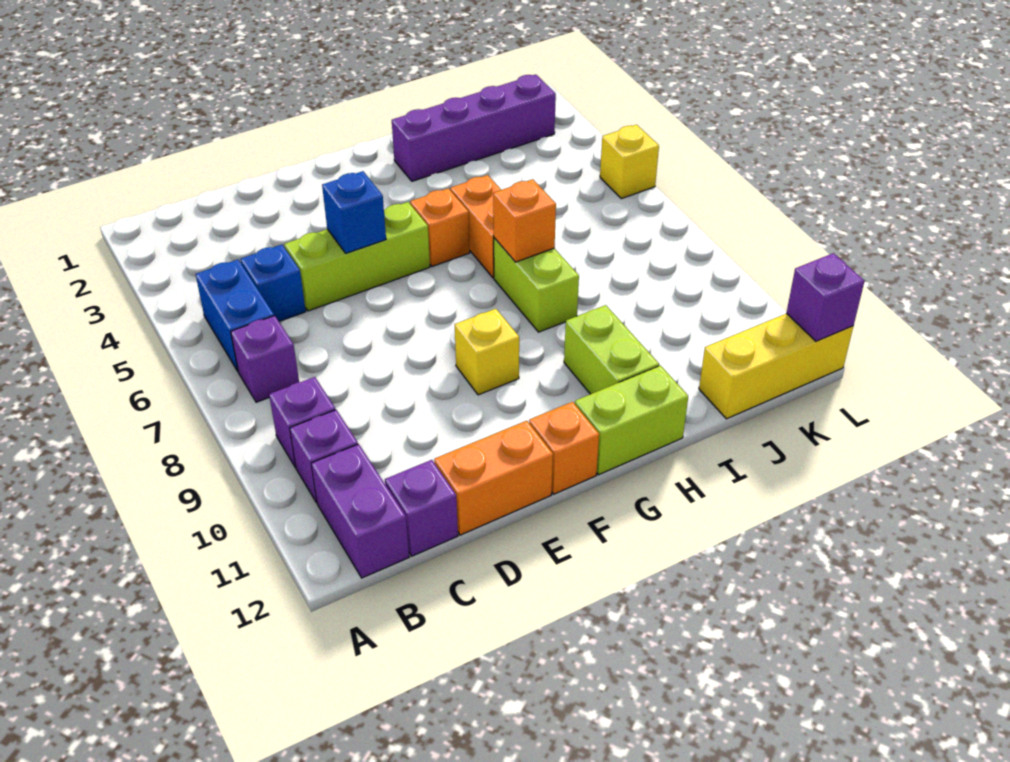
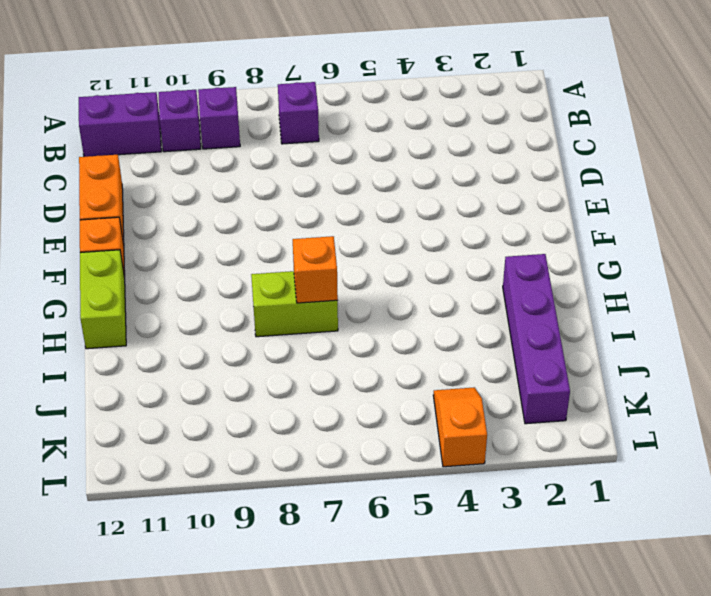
orange slope K4:L4 level 1 top L -> none
none -> blue brick B5:B6 level 1
none -> blue brick C5 level 1
none -> purple brick C12 level 1

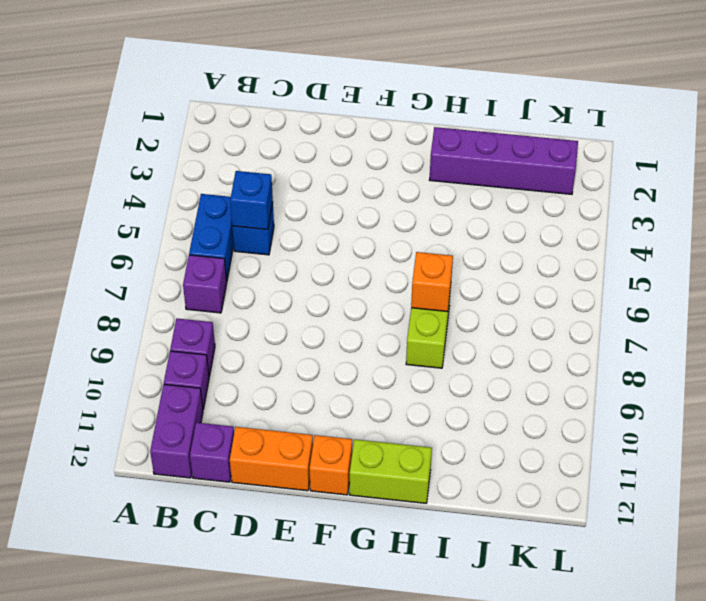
blue brick C5 level 2 -> blue brick E5 level 2
none -> lime brick D5:F5 level 1
none -> yellow brick F9 level 1
none -> orange brick G5 level 1

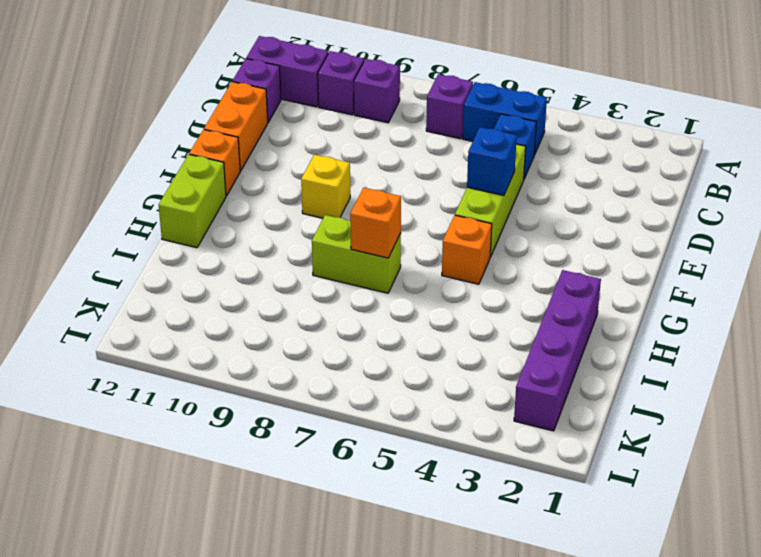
none -> orange brick H5:H6 level 1
none -> lime brick H10:H11 level 1
none -> yellow brick J12:L12 level 1

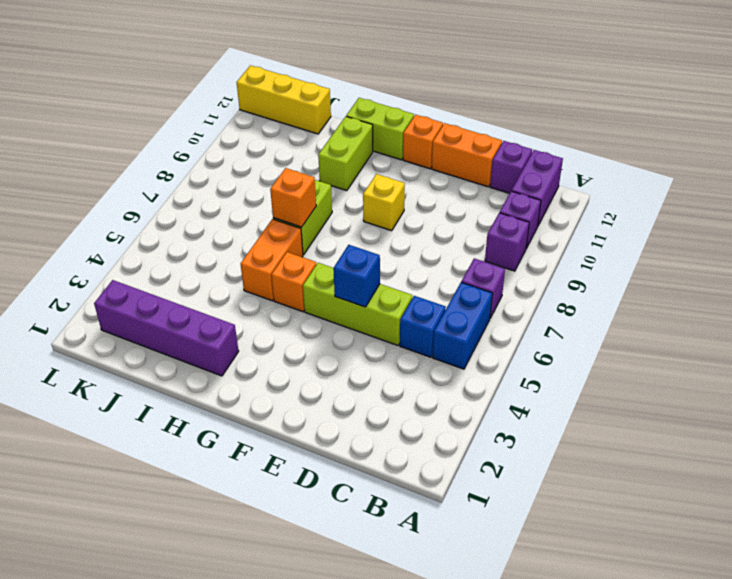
none -> yellow brick L5 level 1
none -> purple brick L12 level 2

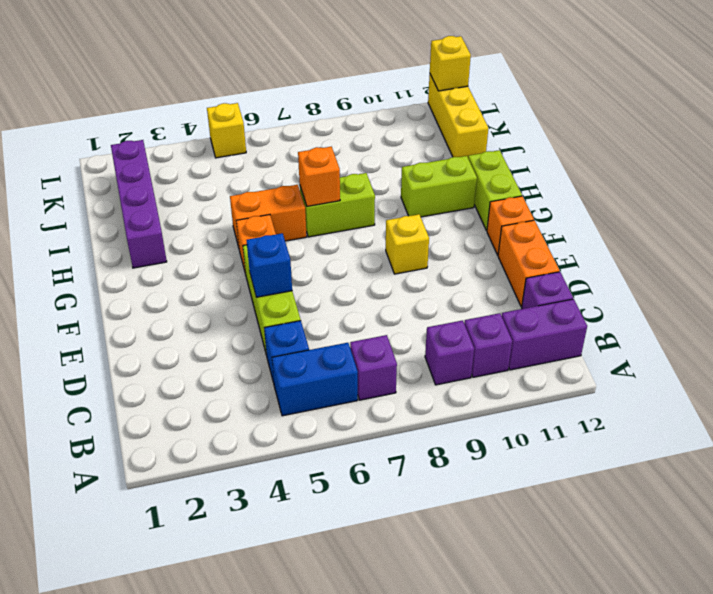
yellow brick L12 level 2 -> purple brick L12 level 2

